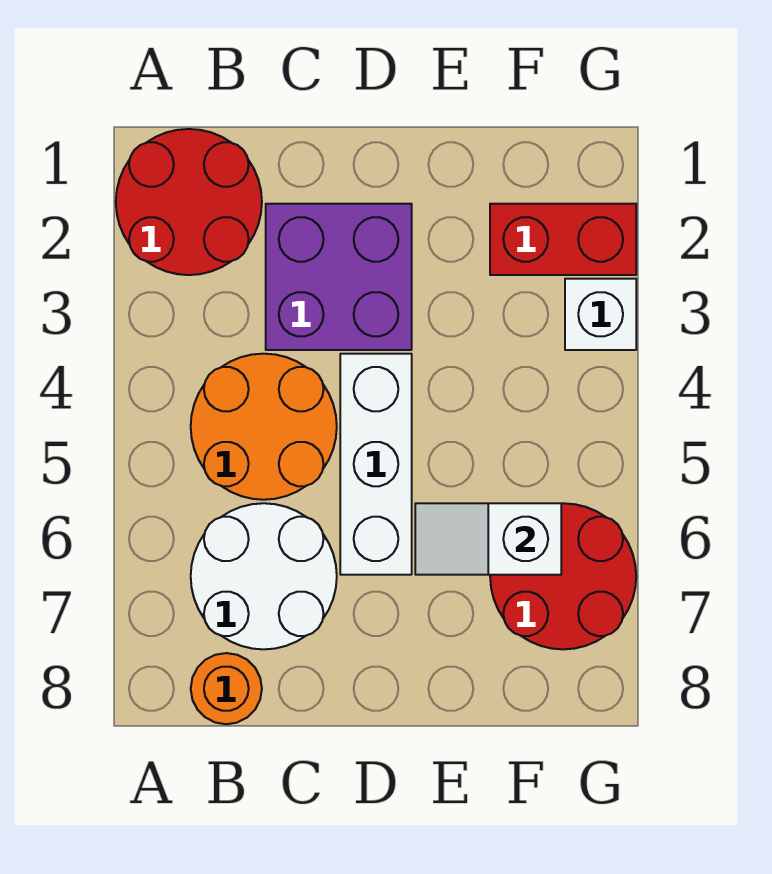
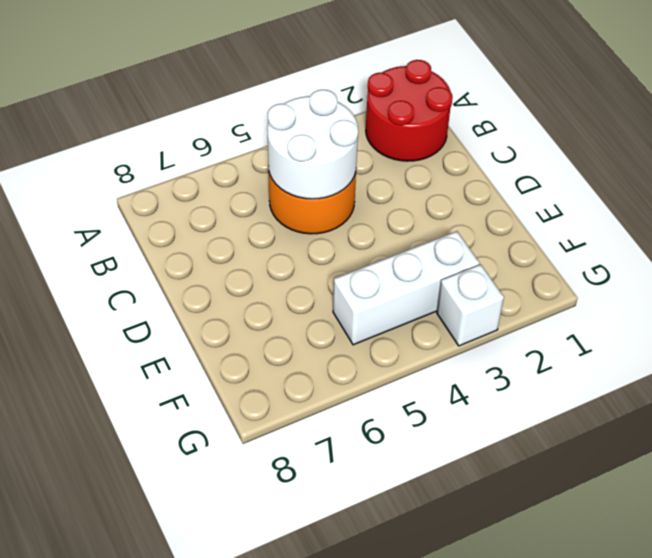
white round brick B4:C5 level 2 -> white round brick B6:C7 level 1
white brick F3:F5 level 1 -> white brick D4:D6 level 1
none -> orange round brick B8 level 1
none -> purple brick C2:D3 level 1

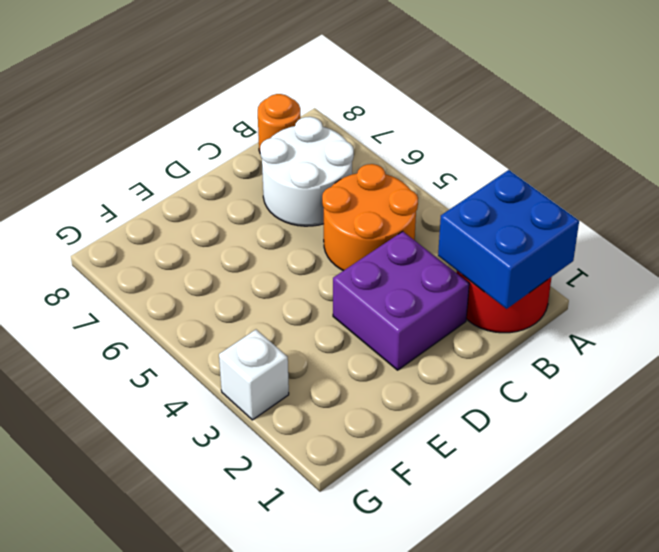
blue brick A1:B2 level 2 -> none
none -> white brick D4:D6 level 1
none -> red brick F2:G2 level 1

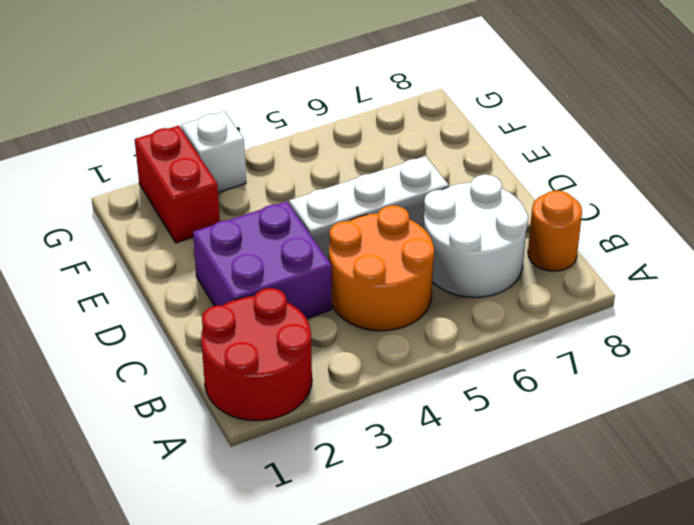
none -> red round brick F6:G7 level 1
none -> white slope E6:F6 level 2 top F

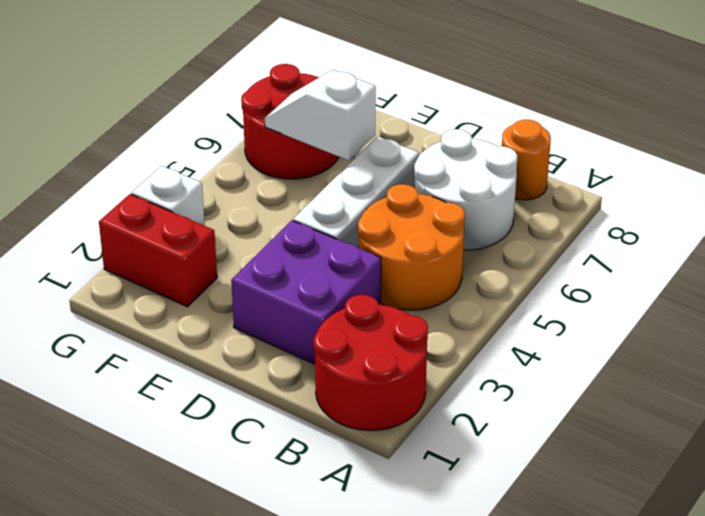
white slope E6:F6 level 2 top E -> white slope E6:F6 level 2 top F

